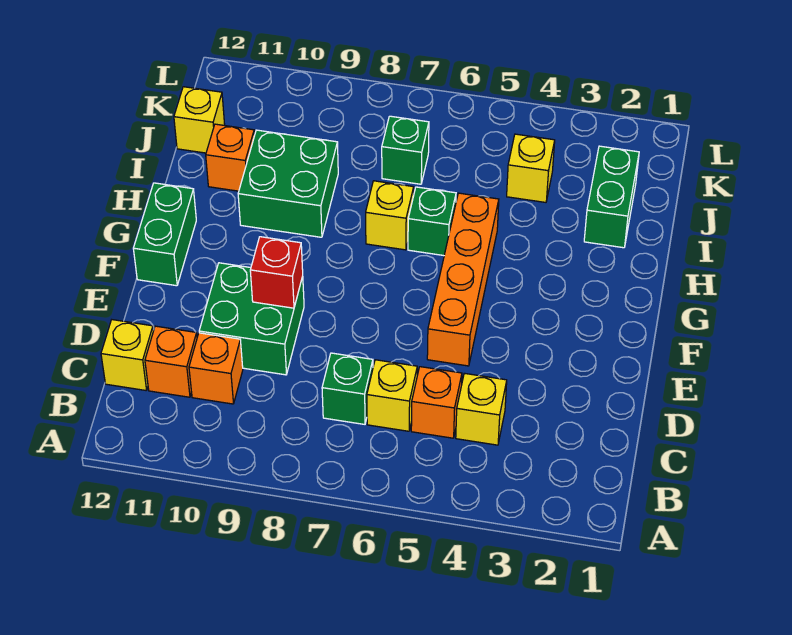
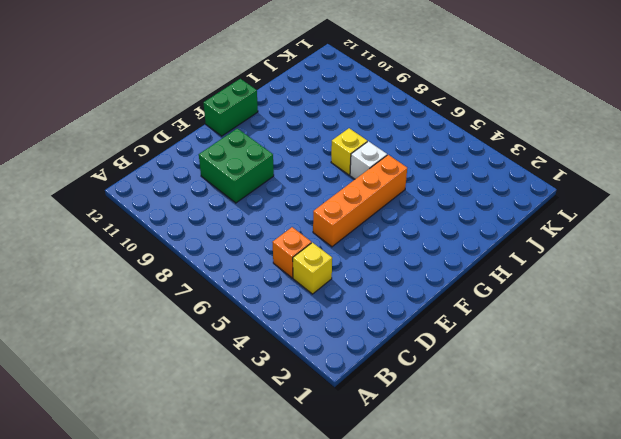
white brick H6 level 1 -> green brick H6 level 1
none -> yellow brick C6 level 1
none -> green brick C7 level 1
none -> orange brick C10 level 1

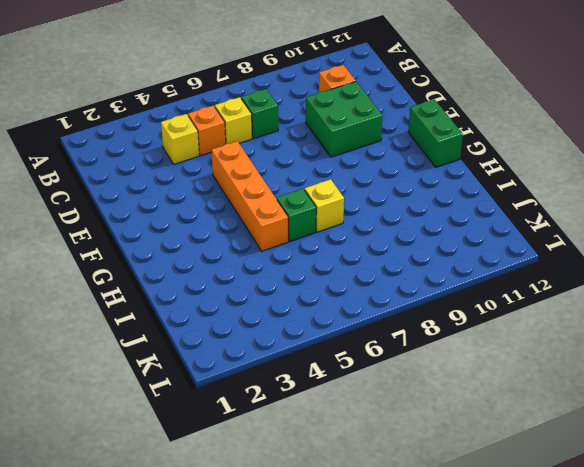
none -> orange brick C11 level 1
none -> yellow brick C12 level 1
none -> green brick H9:I10 level 1

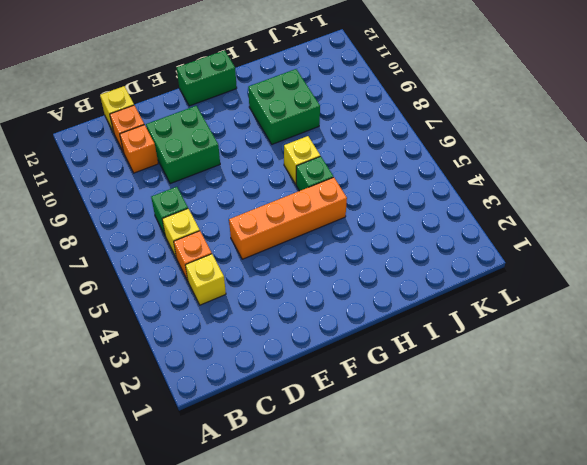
none -> green brick I2:J2 level 1
none -> orange brick I11 level 1
none -> yellow brick J4 level 1

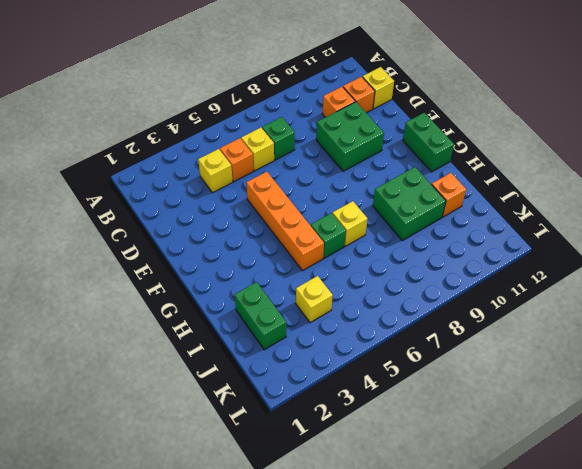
none -> green brick J7 level 1
none -> yellow brick J12 level 1
none -> red brick E9 level 2

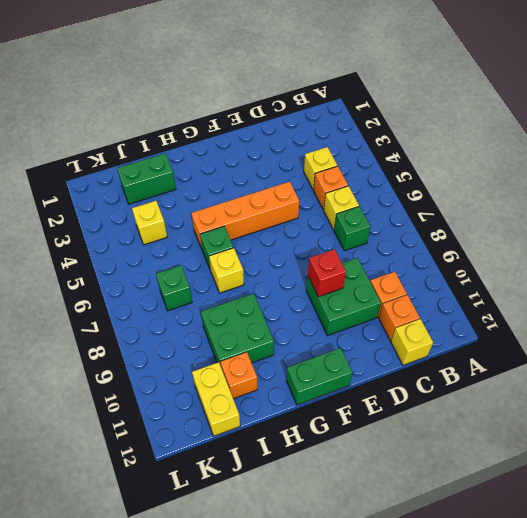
yellow brick J11:J12 level 1 -> yellow brick J12 level 1

